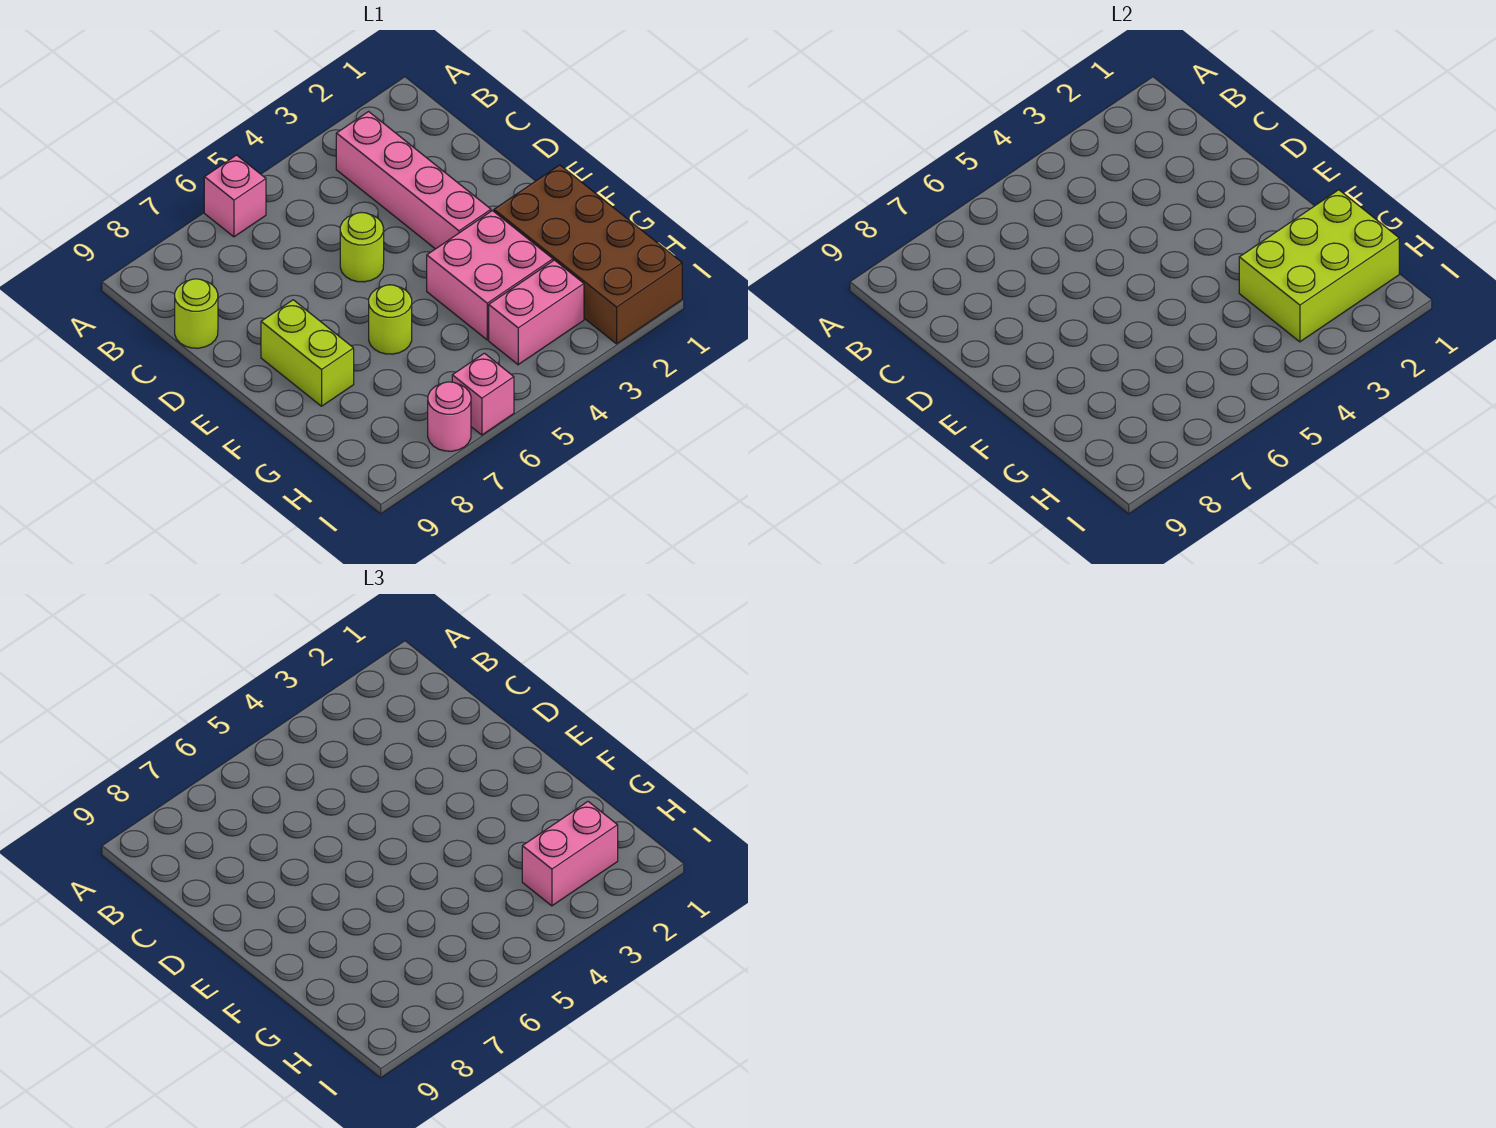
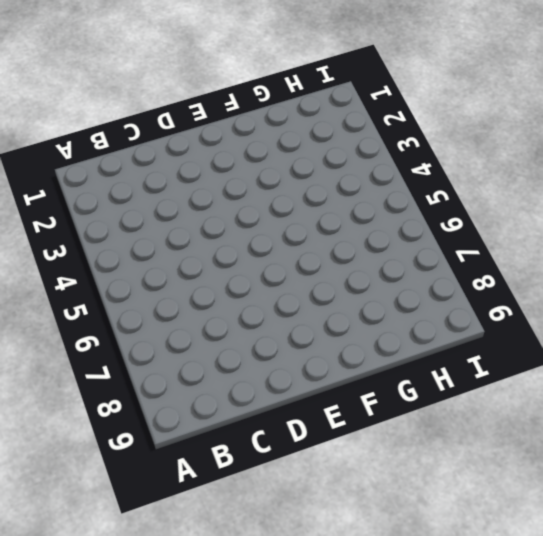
none -> pink brick A6 level 1
none -> pink brick B3:E3 level 1
none -> lime round brick C9 level 1

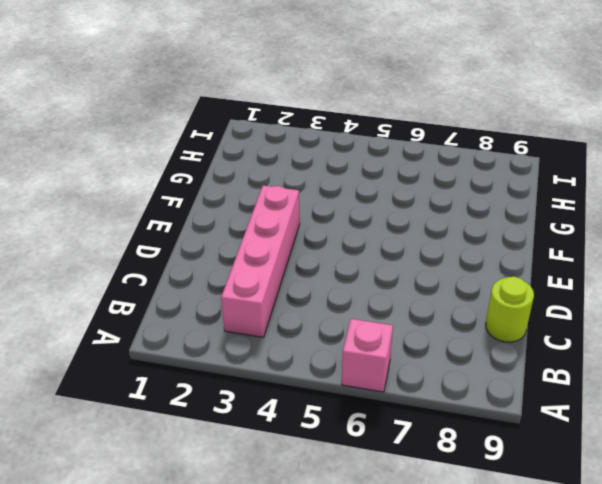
none -> lime round brick D5 level 1
none -> lime brick E8:F8 level 1
none -> brown brick F1:I2 level 1

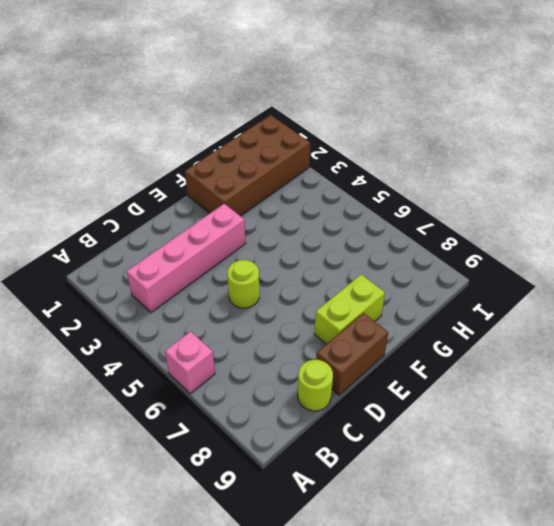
brown brick D9:E9 level 1 -> none
none -> pink brick F3:G4 level 1
none -> lime round brick F6 level 1
none -> pink brick H3:H4 level 1

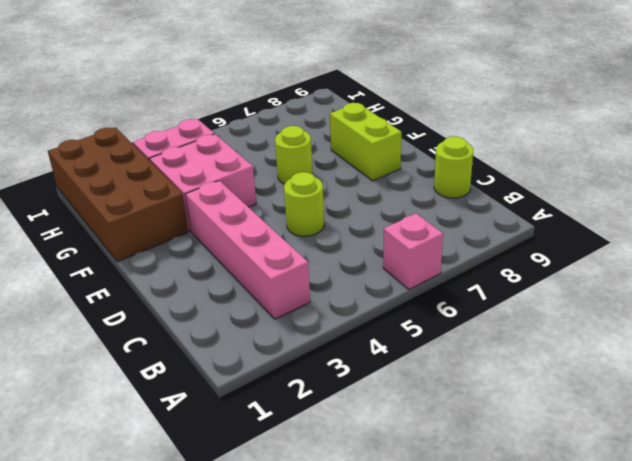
none -> pink brick I6 level 1
none -> pink round brick I7 level 1
none -> lime brick G1:H3 level 2

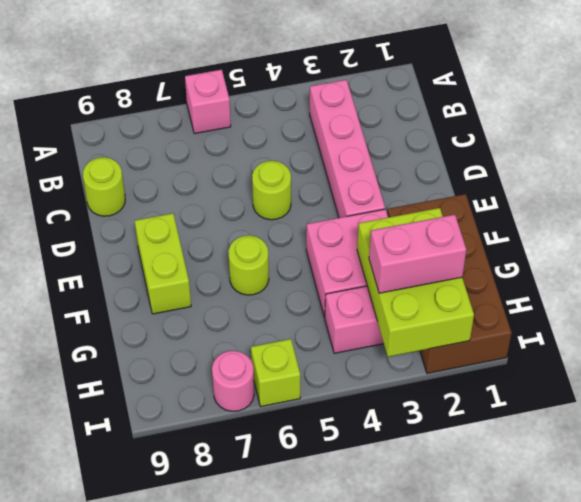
lime brick G2:I3 level 2 -> lime brick G1:H3 level 2
lime brick I6 level 1 -> pink brick I6 level 1

